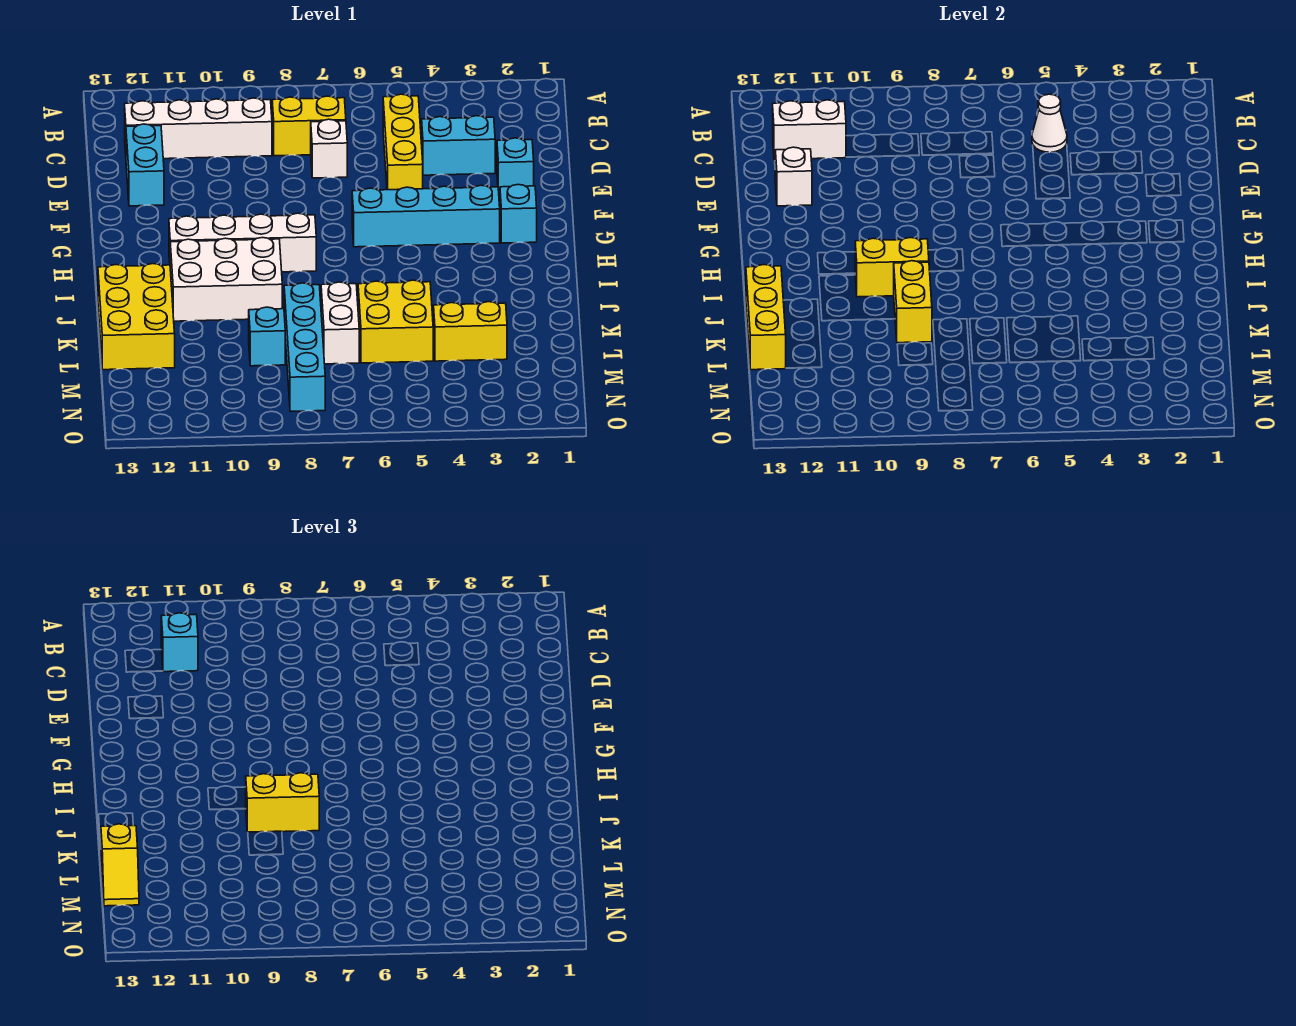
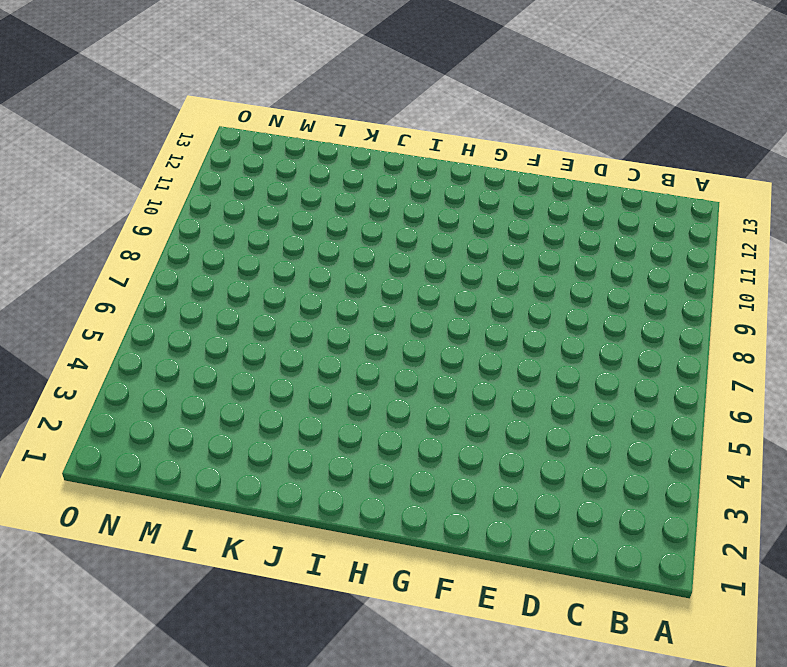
none -> yellow brick C5:E5 level 1
none -> yellow brick C7:C8 level 1
none -> white brick C9:C12 level 1

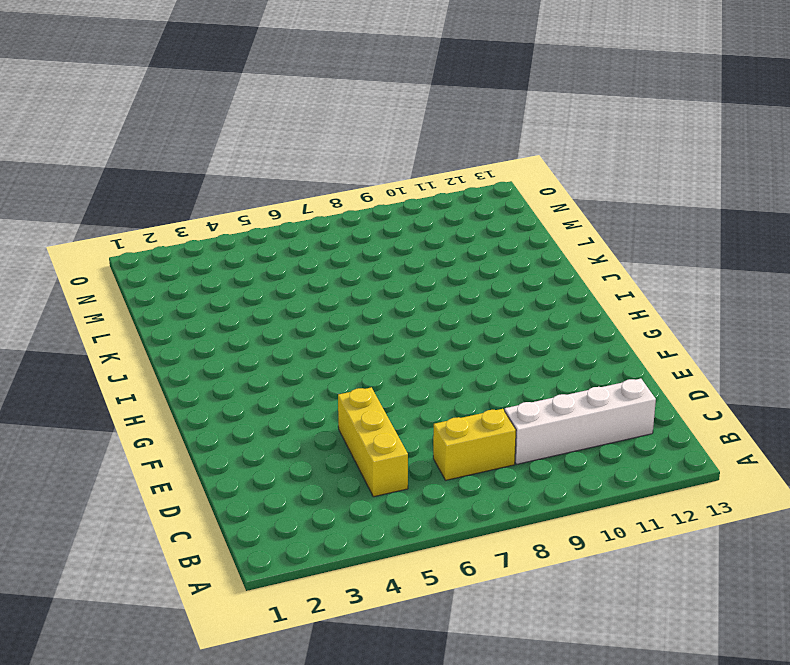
none -> cyan brick D3:D4 level 1
none -> white brick D7 level 1
none -> cyan brick D12:E12 level 1

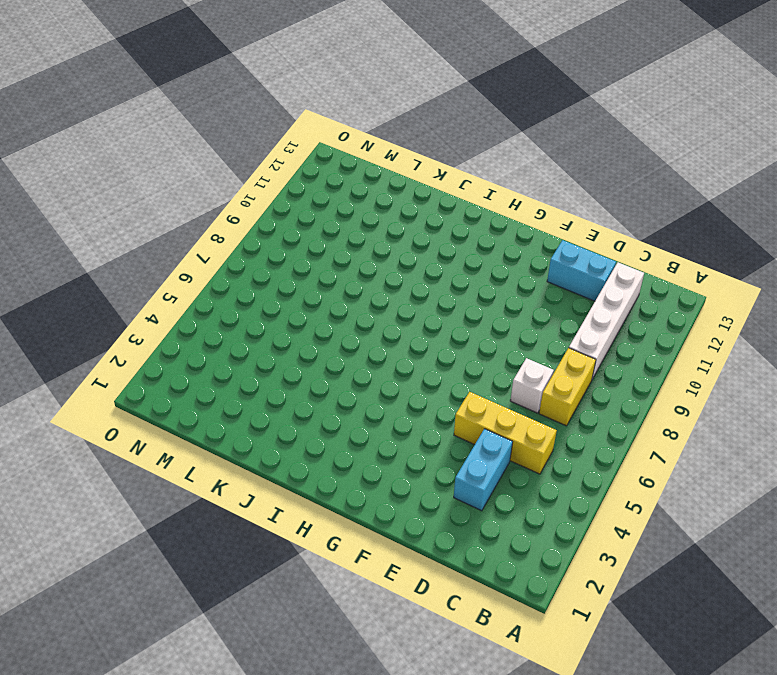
none -> cyan brick E2 level 1
none -> cyan brick G2 level 1
none -> cyan brick G3:G6 level 1

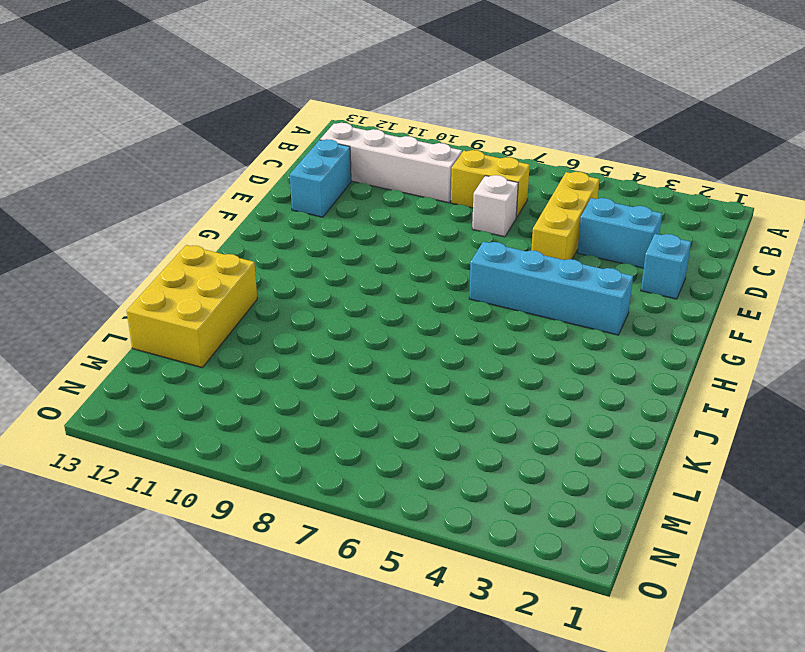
none -> cyan brick G2 level 1
none -> white brick H8:H11 level 1
none -> white brick I9:J11 level 1

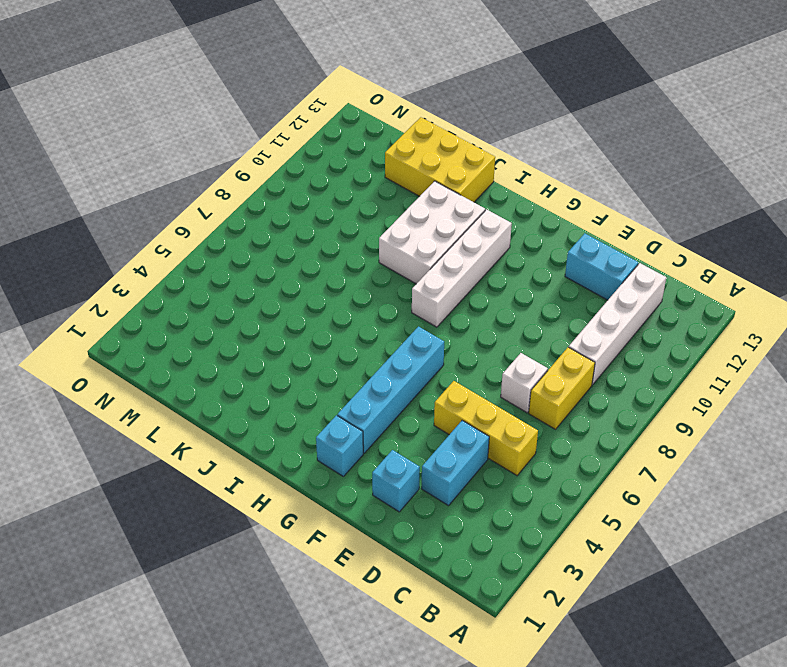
none -> yellow brick K5:L6 level 1
none -> white brick K7:L7 level 1
none -> cyan brick K8:N8 level 1

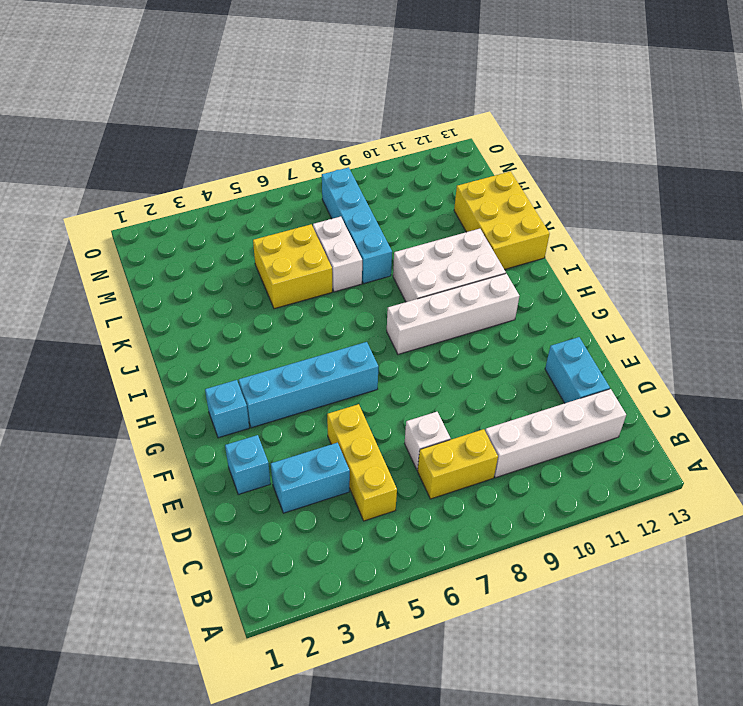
none -> yellow brick L3:L4 level 1
none -> cyan brick L9 level 1
none -> white cone C5 level 2

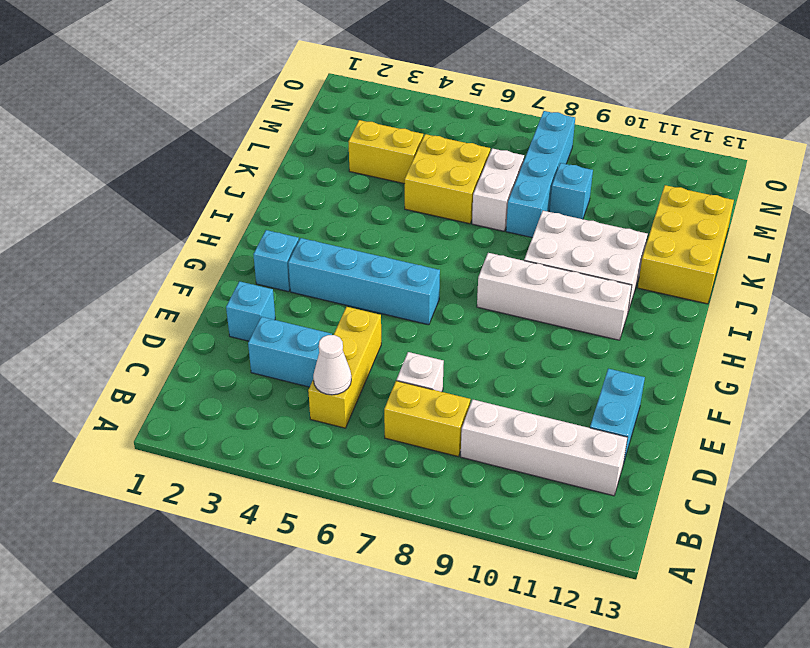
none -> white brick C11:C12 level 2
none -> white brick E12 level 2
none -> yellow brick I9:I10 level 2

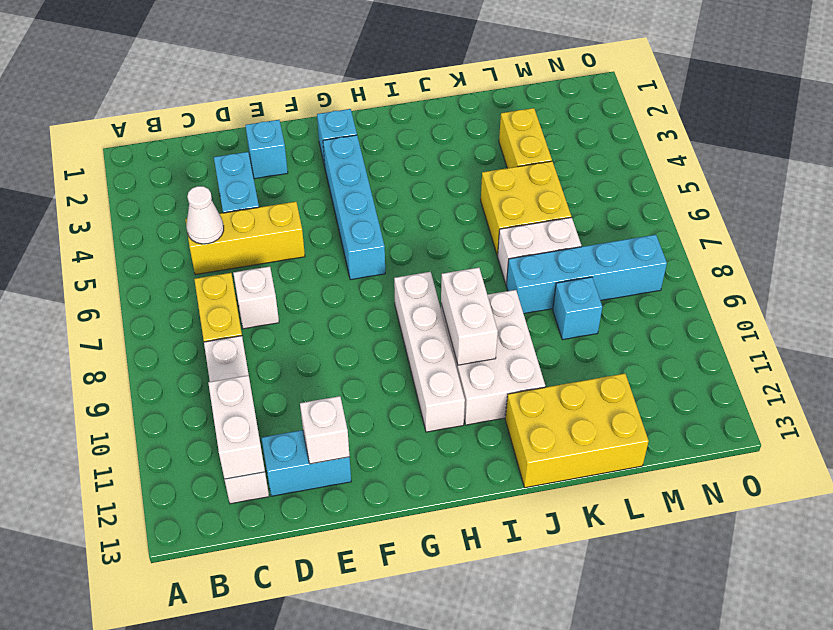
white brick I9:I10 level 2 -> yellow brick I9:I10 level 2
none -> yellow brick J9:K9 level 2
none -> yellow brick J13:L13 level 2
none -> cyan brick C11 level 3

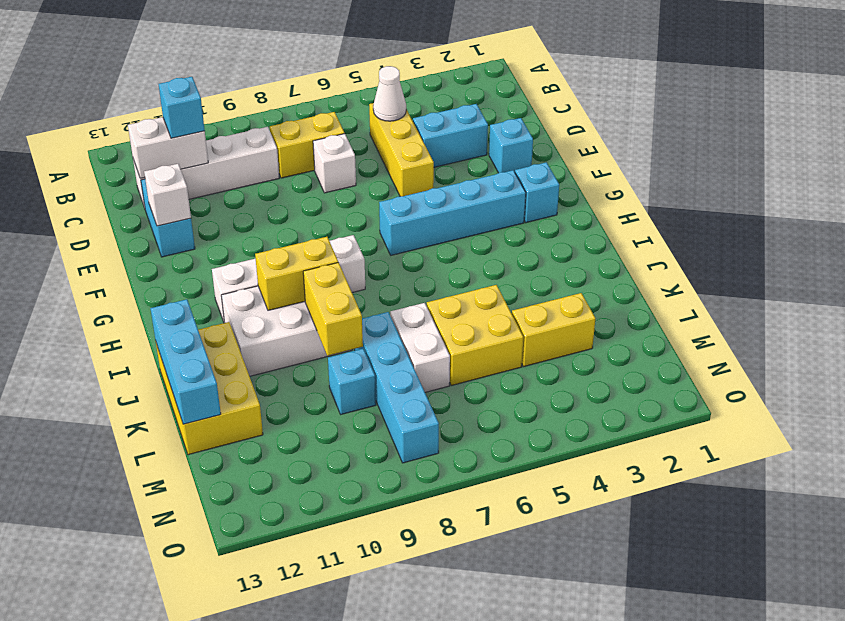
cyan brick J13:L13 level 2 -> yellow brick J13:L13 level 2
none -> yellow brick J8:J9 level 3
none -> yellow slope L13:M13 level 3 top L

